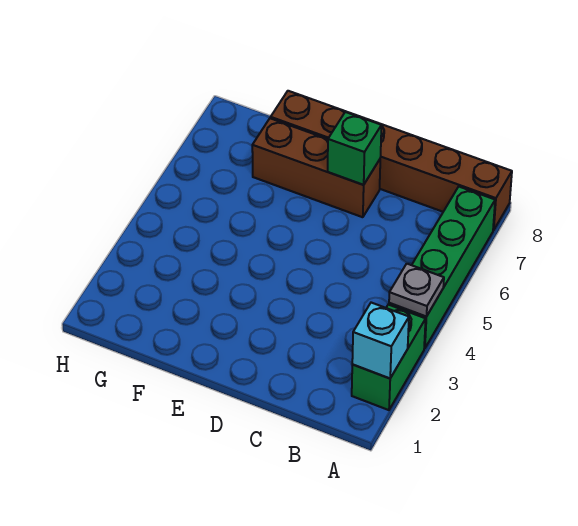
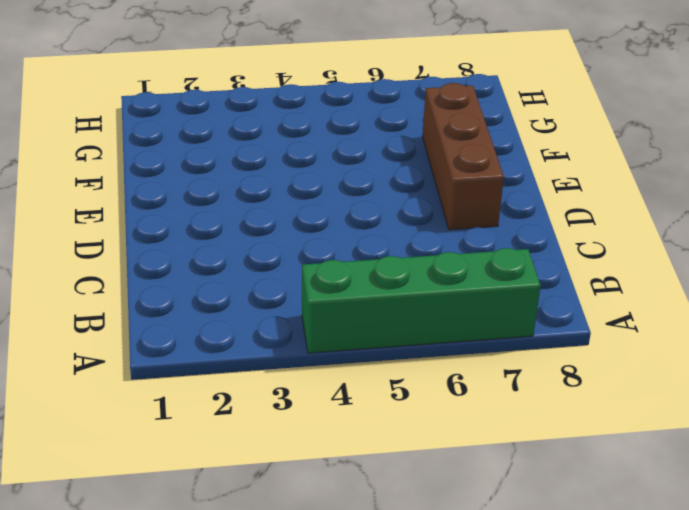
none -> green brick A2:A3 level 1
none -> brown brick A8:F8 level 1

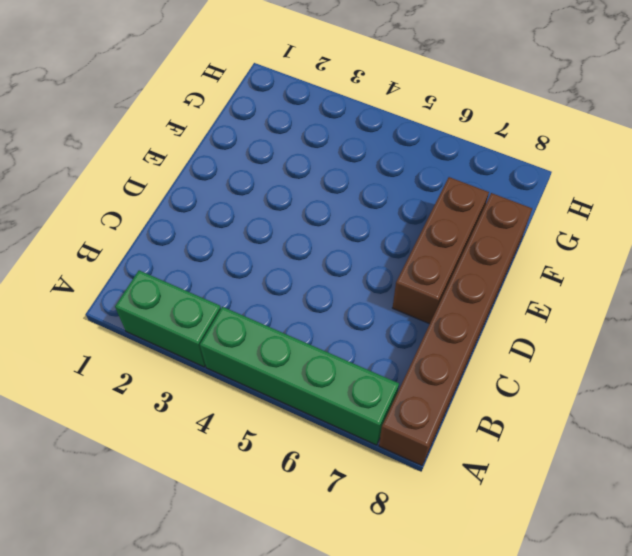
none -> cyan brick A2 level 2
none -> grey plate A4 level 2

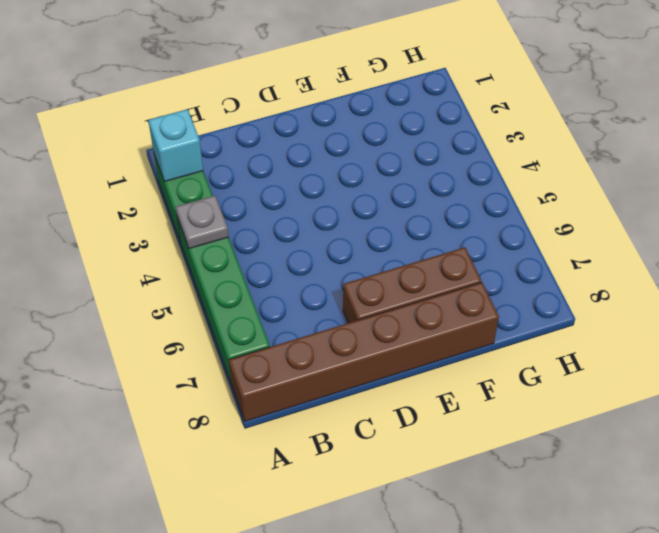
none -> green brick D7 level 2

